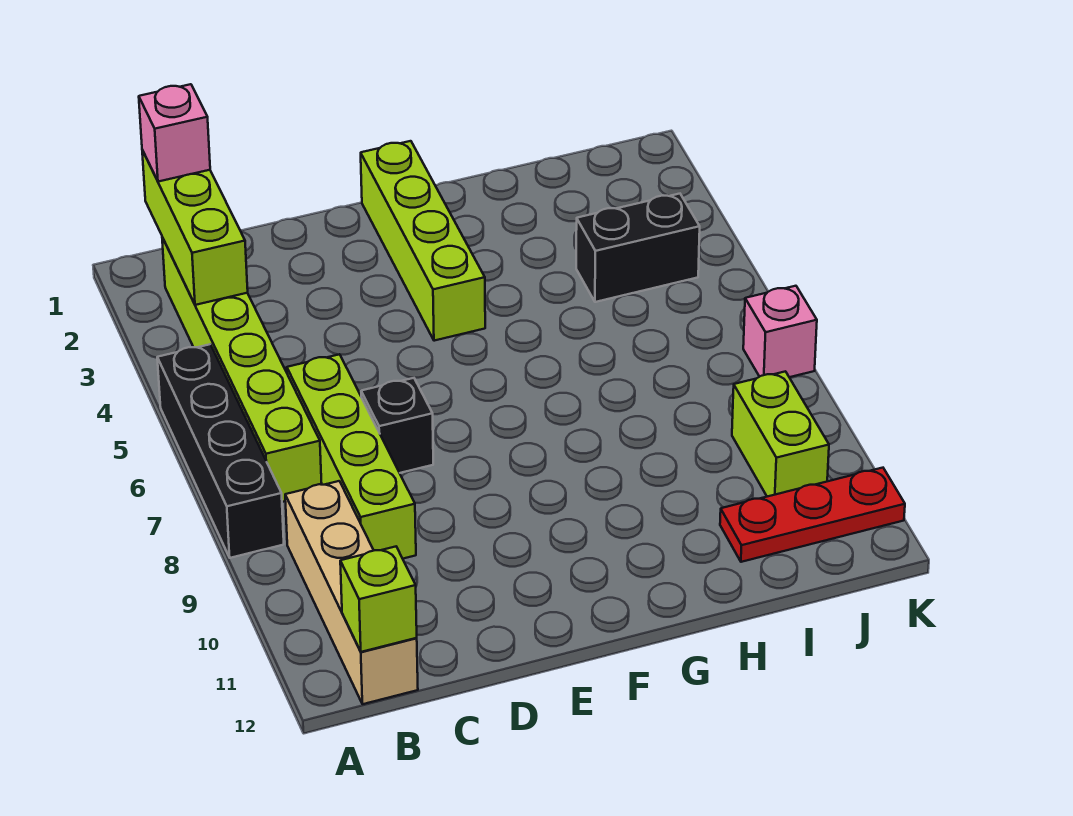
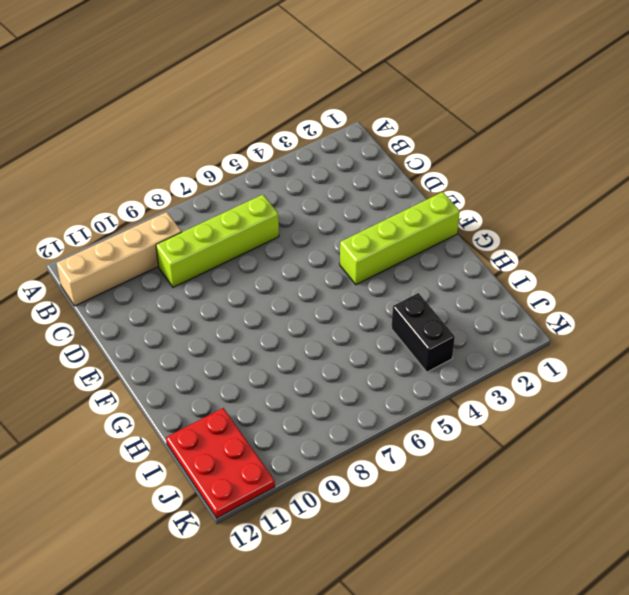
red plate I11:K12 level 1 -> red plate I11:K11 level 1
none -> black brick A5:A8 level 1
none -> lime brick B2:B7 level 1
none -> black brick D7 level 1

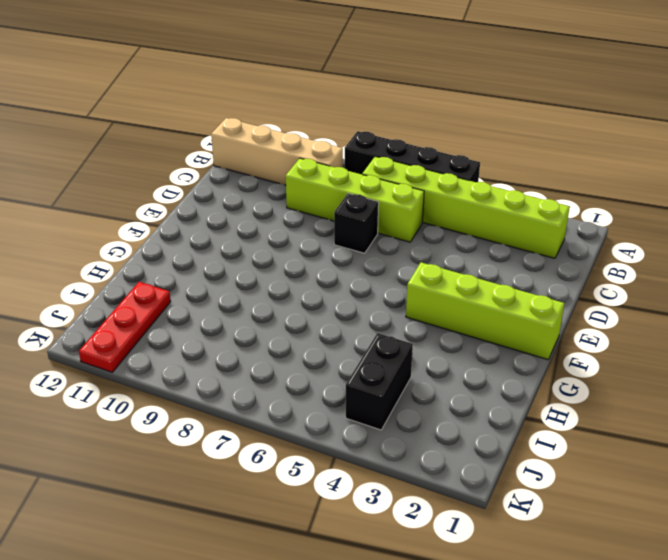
none -> lime brick J9:J10 level 1
none -> pink brick K7 level 1
none -> lime brick B1:B3 level 2

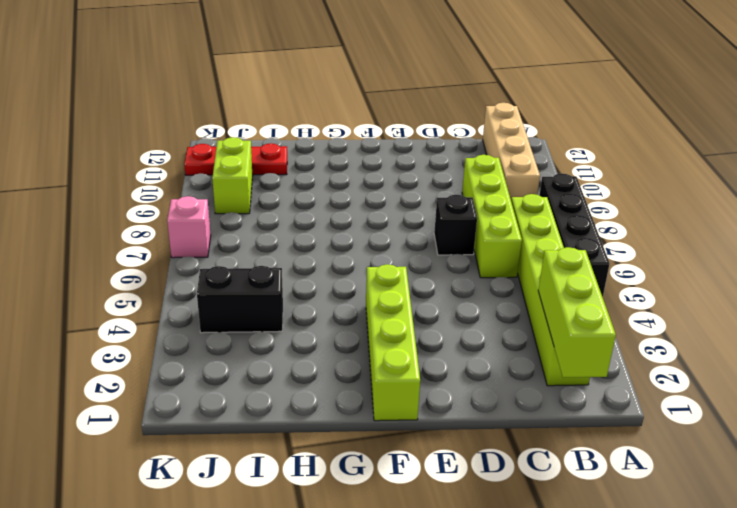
none -> lime brick B12 level 2
none -> pink brick B1 level 3

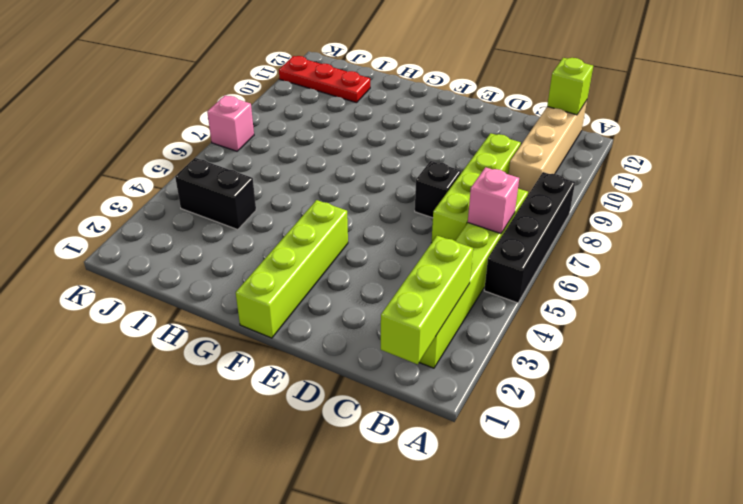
pink brick B6 level 2 -> pink brick B1 level 3
none -> lime brick J9:J10 level 1

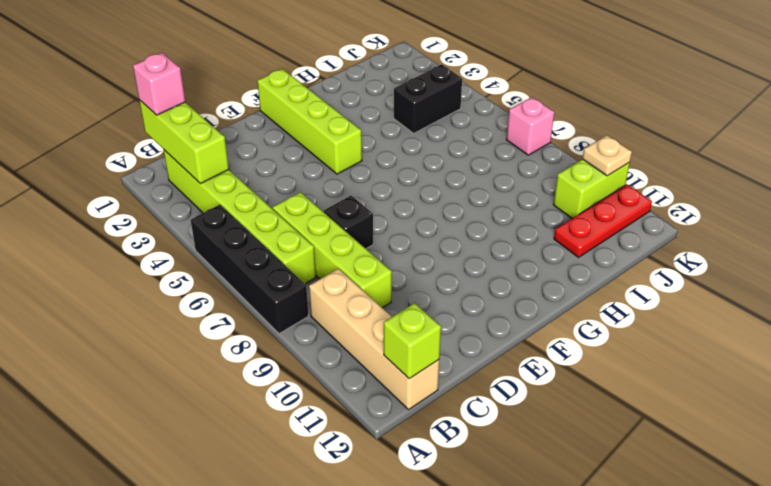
lime brick J10:K10 level 1 -> lime brick J9:J10 level 1
tan plate K10 level 2 -> none

